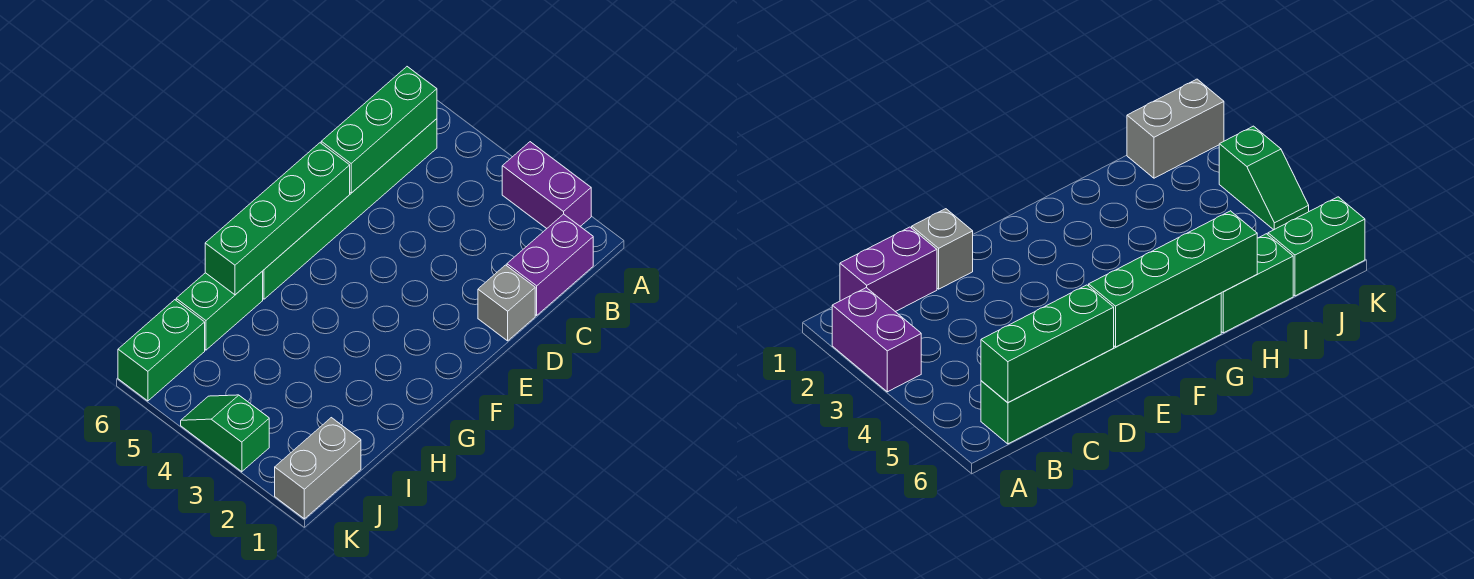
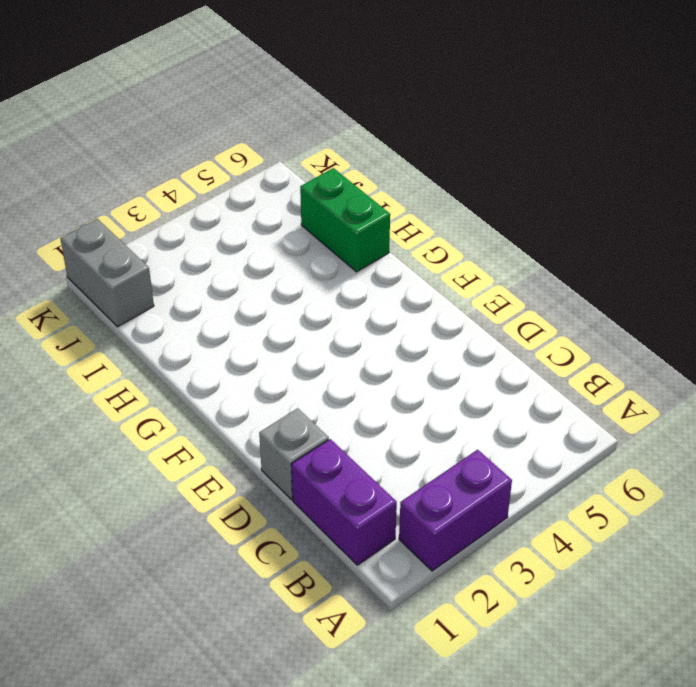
none -> green brick B6:G6 level 1
none -> green brick J6:K6 level 1

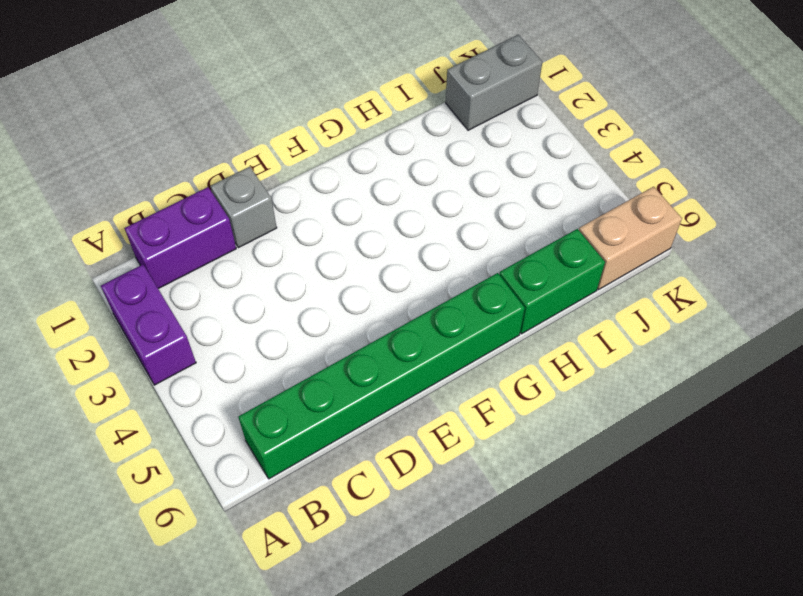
tan brick J6:K6 level 1 -> green brick J6:K6 level 1
none -> green slope K3:K4 level 1 top 3
none -> green brick B6:D6 level 2

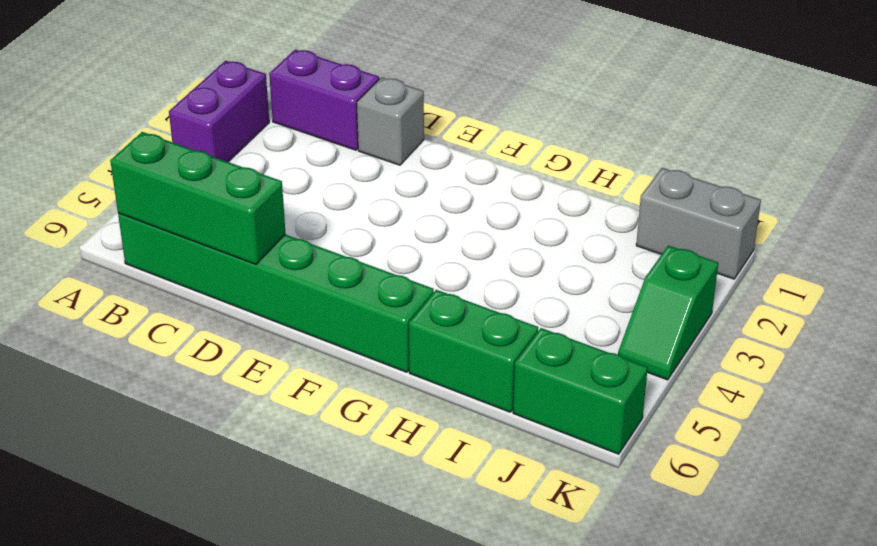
none -> green brick E6:H6 level 2

